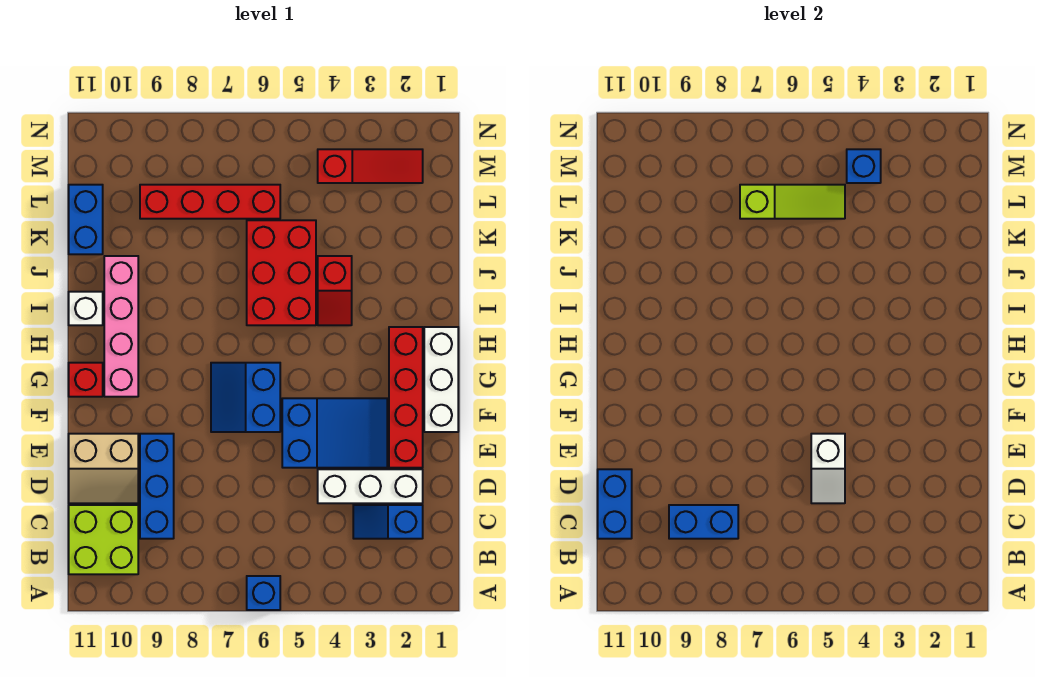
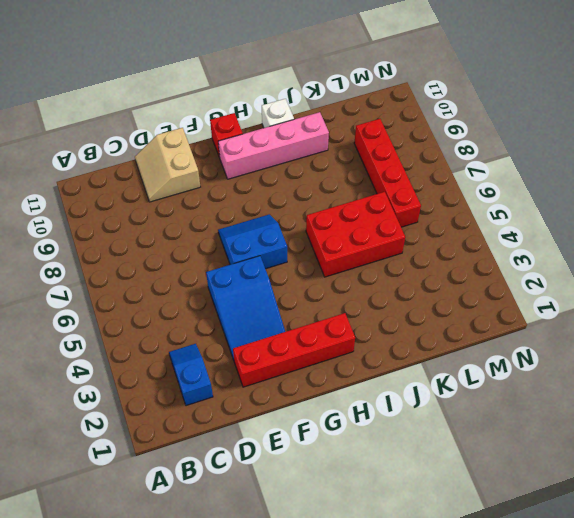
none -> blue brick A6 level 1
none -> lime brick B10:C11 level 1
none -> blue brick C9:E9 level 1

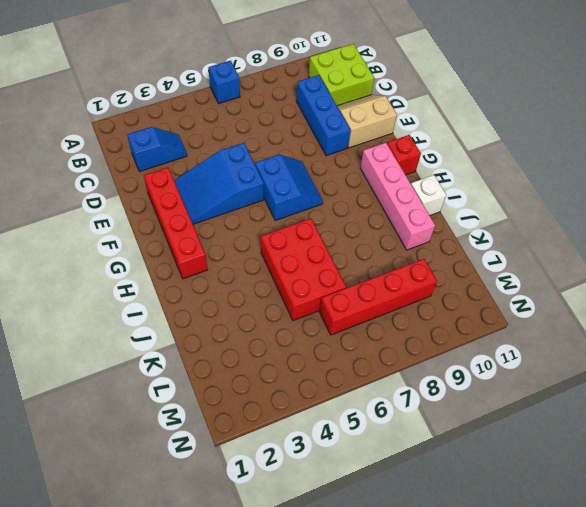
none -> white brick D2:D4 level 1
none -> white brick F1:H1 level 1
none -> red slope I4:J4 level 1 top J

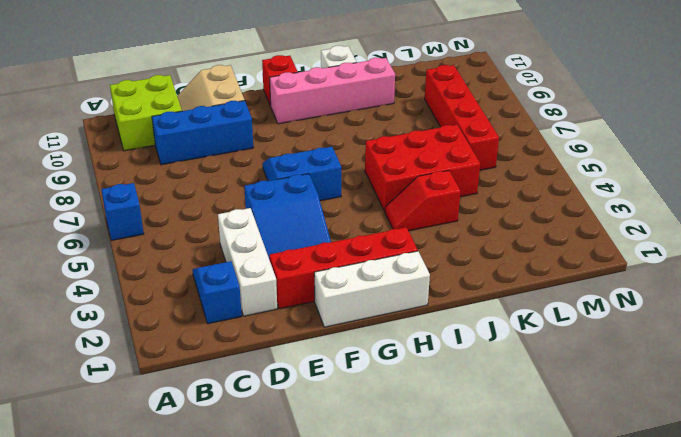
none -> blue brick K11:L11 level 1
none -> red slope M2:M4 level 1 top 4
none -> blue brick C8:C9 level 2

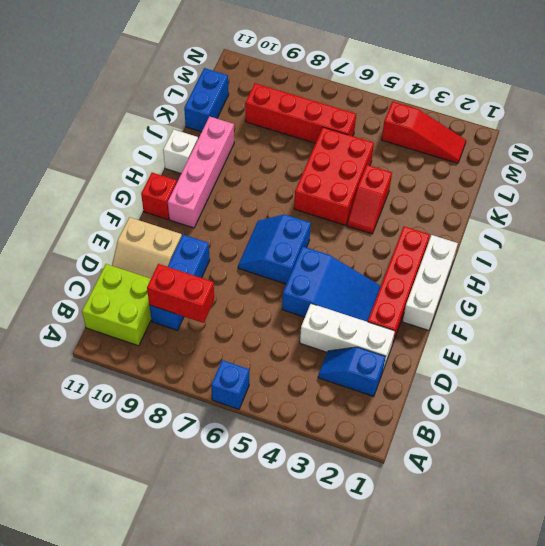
red brick C8:C9 level 2 -> blue brick C8:C9 level 2
none -> blue brick C11:D11 level 2
none -> white slope D5:E5 level 2 top E
none -> lime slope L5:L7 level 2 top 7

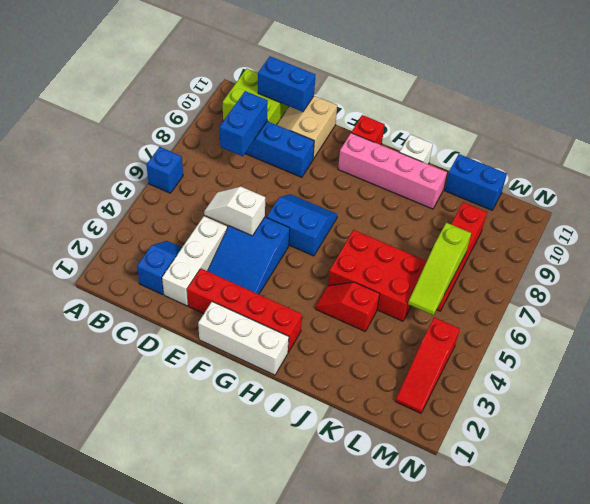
none -> blue brick M4 level 2

